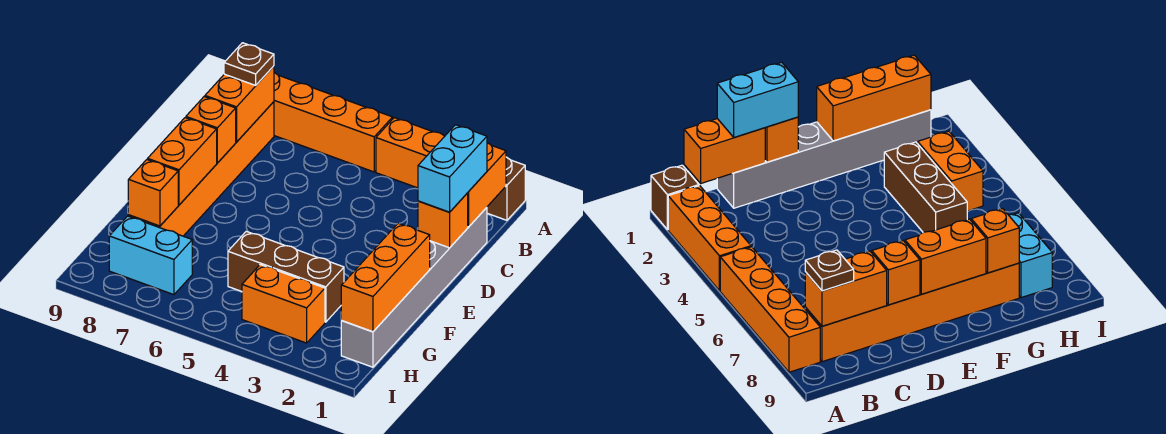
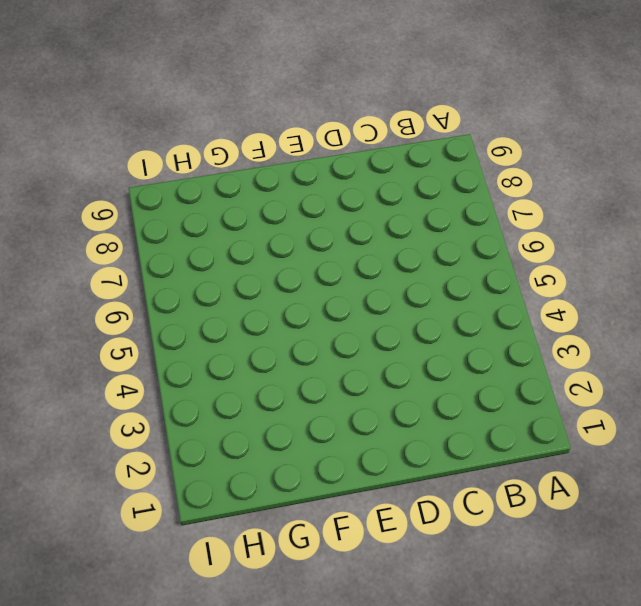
none -> brown brick A1 level 1
none -> orange brick A2:A4 level 1
none -> orange brick A5:A8 level 1

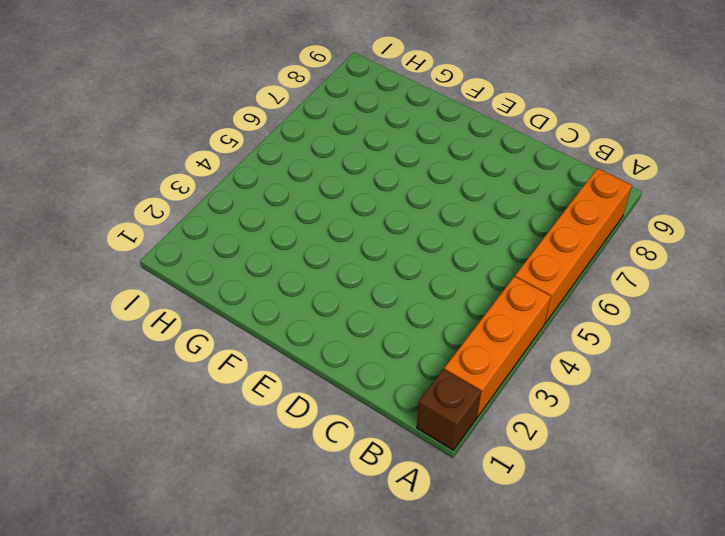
none -> orange brick B8:G8 level 1
none -> grey brick C1:H1 level 1
none -> brown brick G3:G5 level 1

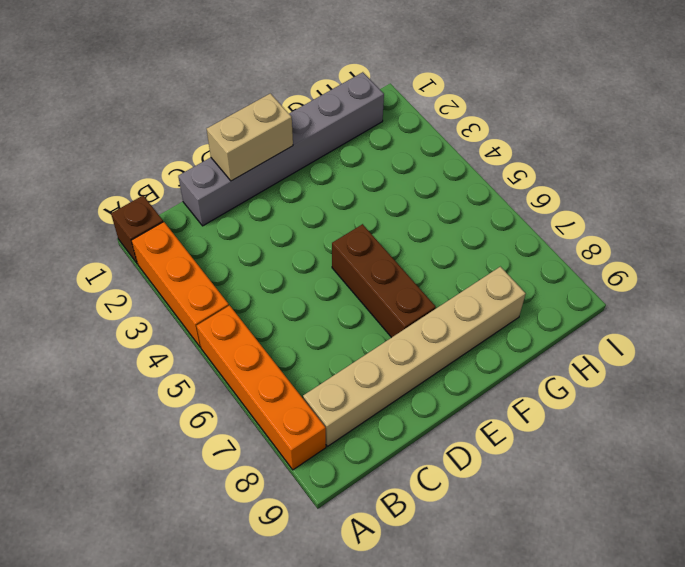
tan brick B8:G8 level 1 -> orange brick B8:G8 level 1
tan brick D1:E1 level 2 -> orange brick D1 level 2
brown brick E5:E7 level 1 -> brown brick G3:G5 level 1
none -> orange brick H3:H4 level 1
none -> cyan brick H7:H8 level 1
none -> orange brick B1:C1 level 2

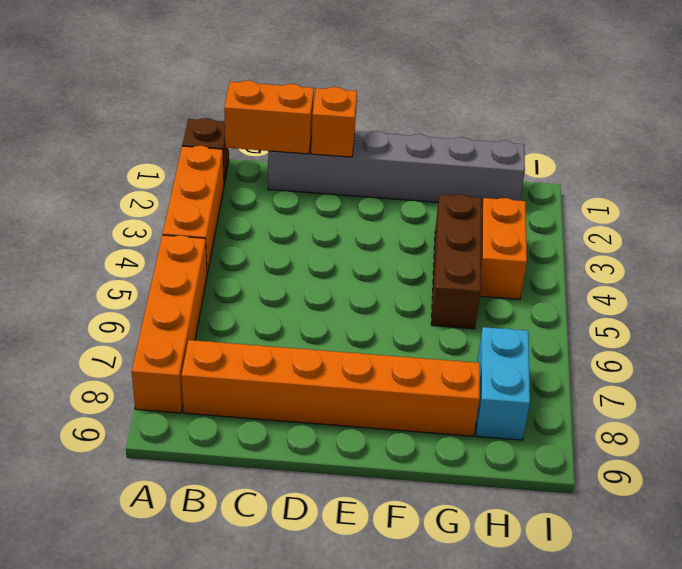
none -> orange brick B8:C8 level 2
none -> orange brick D8 level 2
none -> orange brick E8:F8 level 2

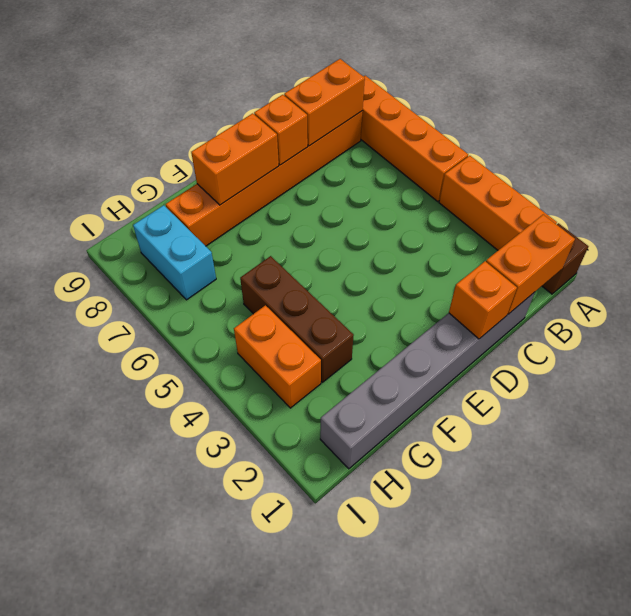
none -> orange brick F1:H1 level 2
none -> orange brick G8 level 2
none -> brown plate B8 level 3

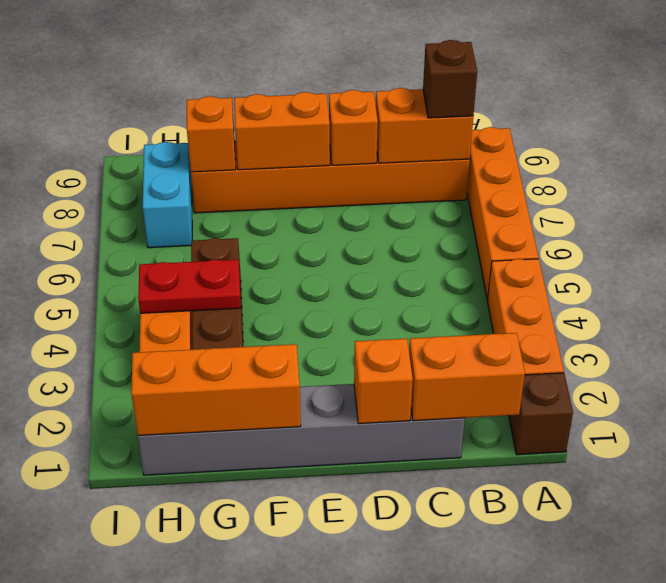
brown brick B8 level 3 -> brown plate B8 level 3
red plate G4:H4 level 2 -> none
none -> cyan brick C1:D1 level 3

